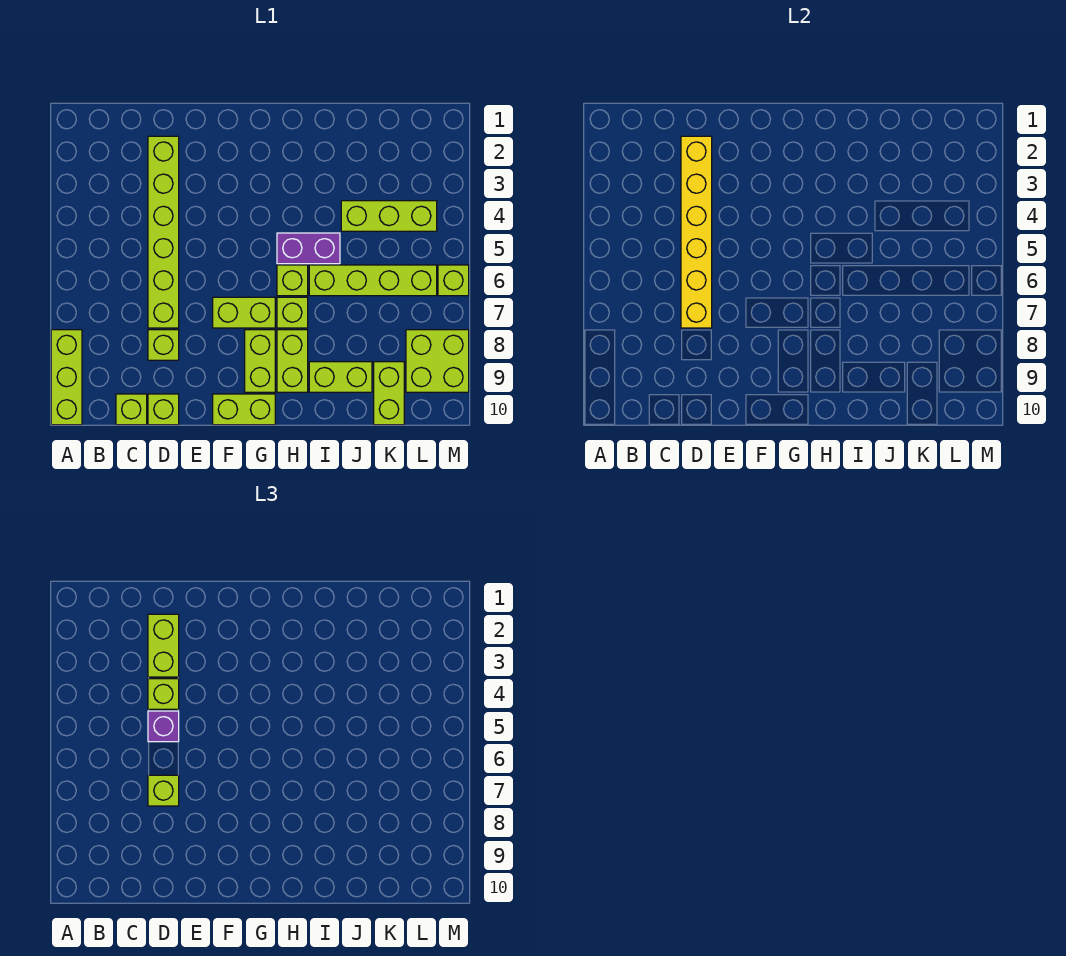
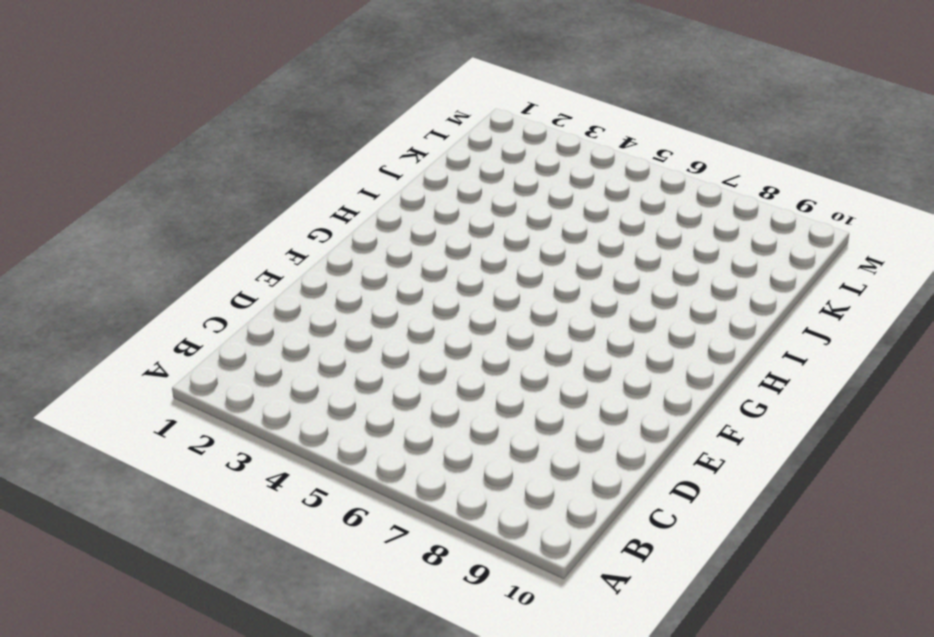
none -> lime brick A8:A10 level 1
none -> lime brick C10 level 1
none -> lime brick D2:D7 level 1

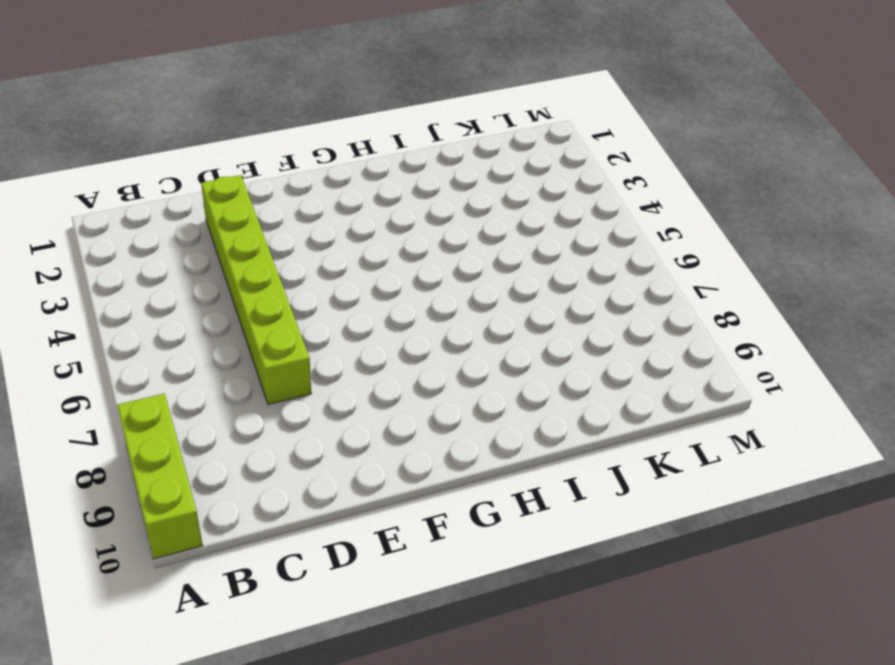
none -> lime brick C10 level 1
none -> lime brick D8 level 1
none -> lime brick D10 level 1

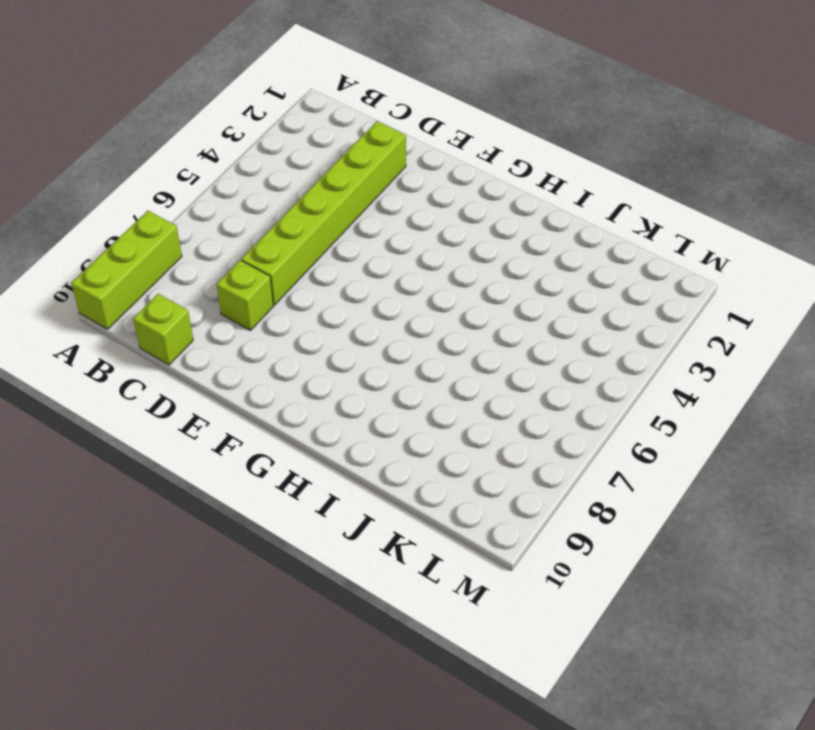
none -> lime brick D10 level 1
none -> lime brick F7:G7 level 1
none -> lime brick F10:G10 level 1

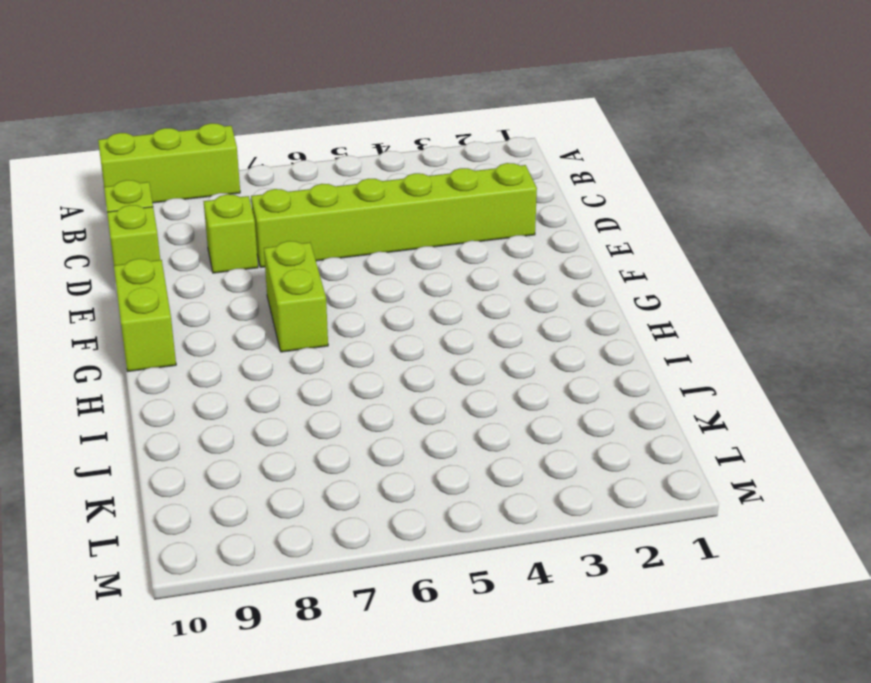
none -> lime brick G8:G9 level 1
none -> purple brick H5:I5 level 1
none -> lime brick H6 level 1

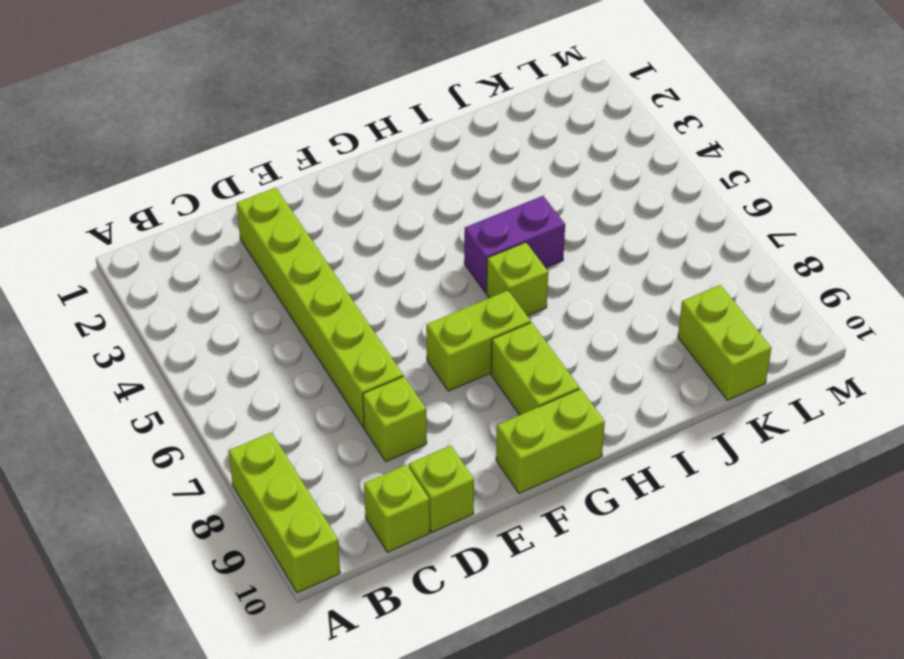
none -> lime brick H7 level 1
none -> lime brick H8:H9 level 1
none -> lime brick I6:L6 level 1

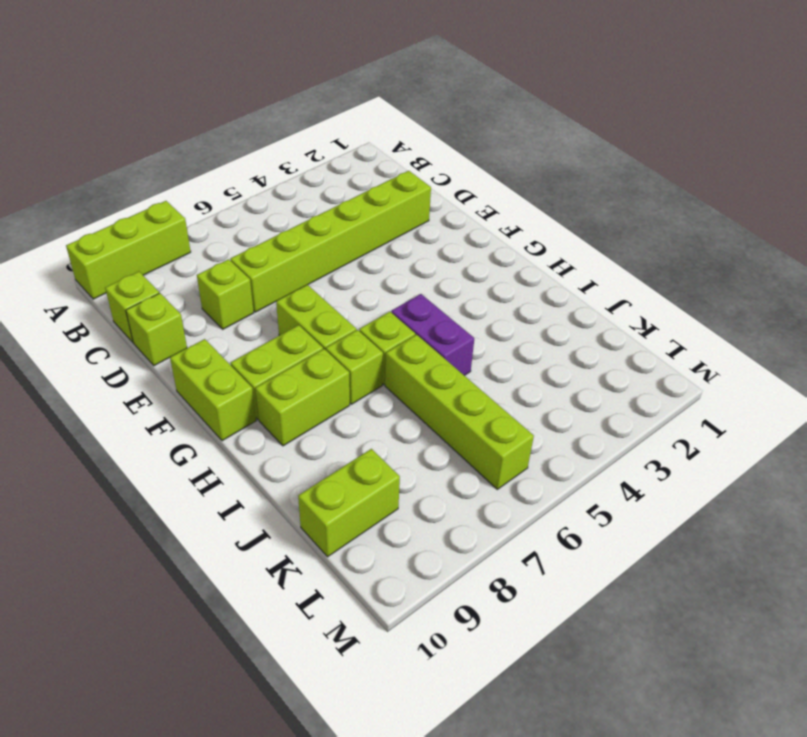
none -> lime brick I9:J9 level 1
none -> lime brick J4:L4 level 1
none -> lime brick L8:M9 level 1

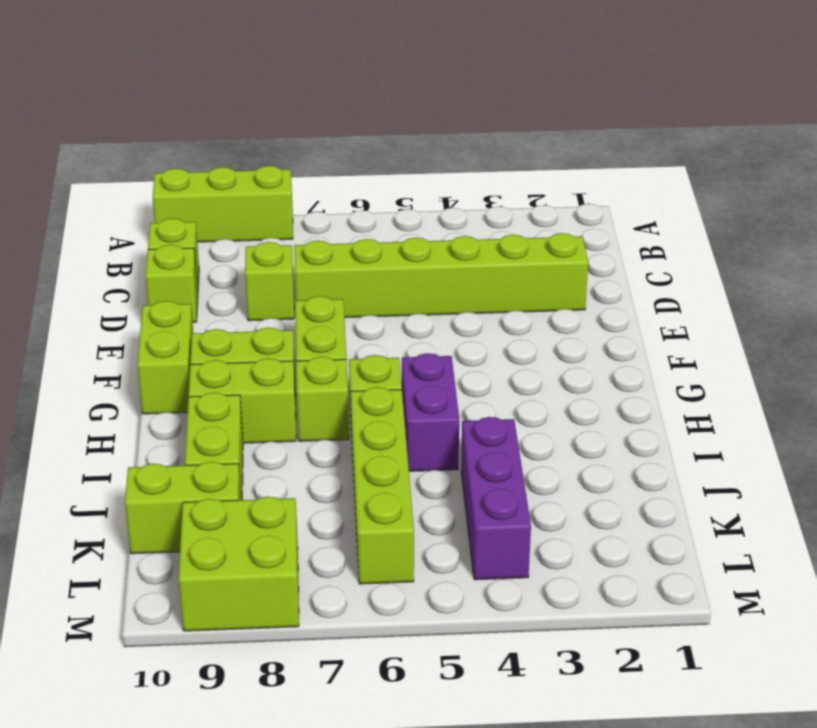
purple brick J4:L4 level 1 -> lime brick J4:L4 level 1
none -> lime brick M6 level 1
none -> yellow brick D2:D7 level 2
none -> lime brick D2:D3 level 3

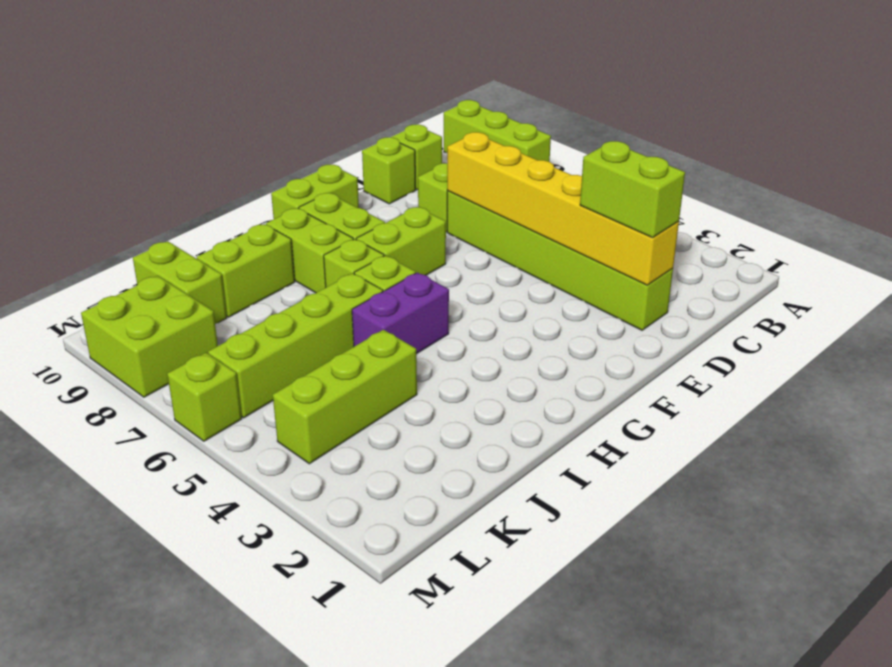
none -> lime brick D4 level 3
none -> purple brick D5 level 3
none -> lime brick D7 level 3

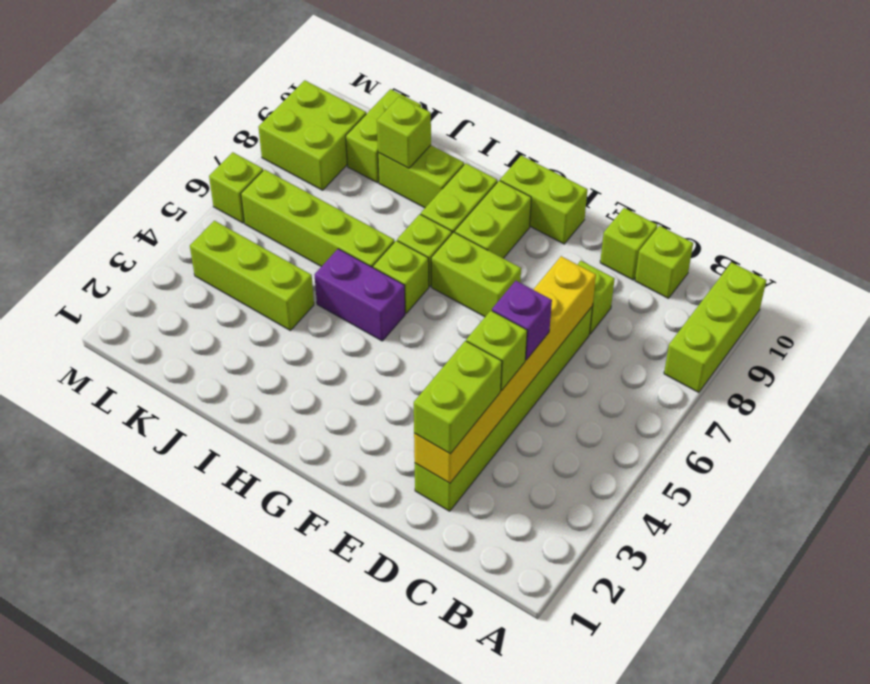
lime brick J9 level 2 -> lime brick D7 level 3

